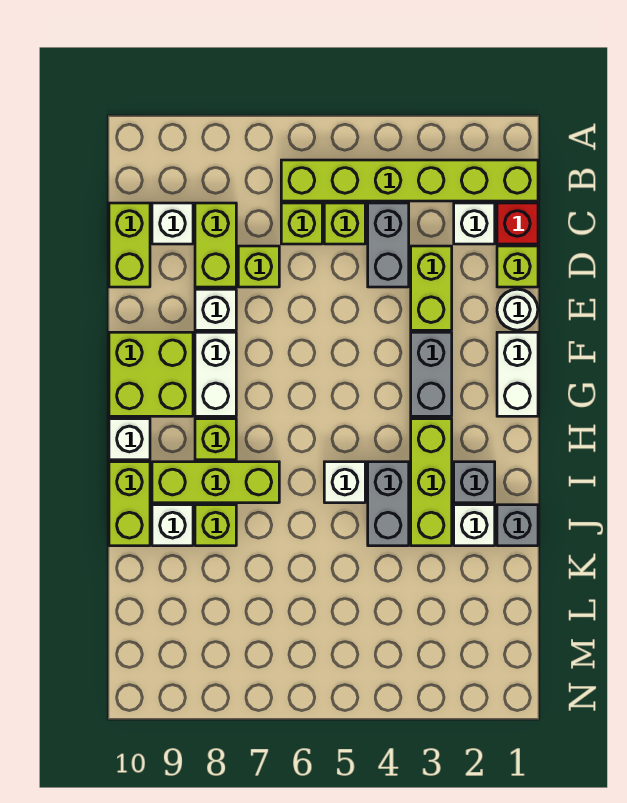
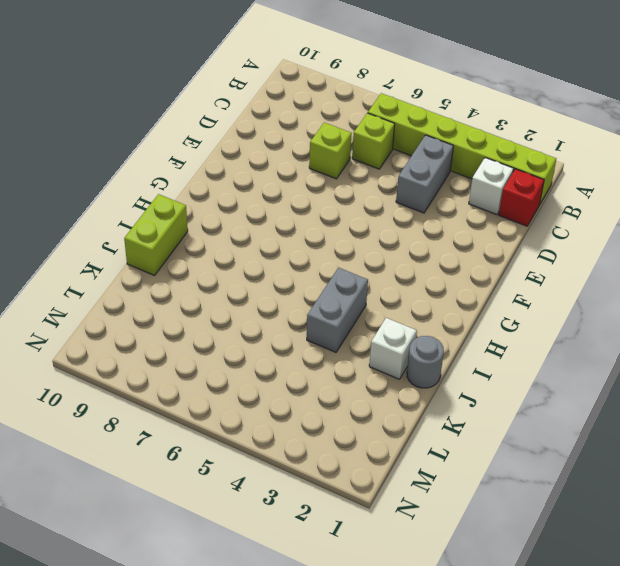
grey round brick J1 level 1 -> grey brick J1 level 1
none -> lime brick C5 level 1
none -> lime brick C8:D8 level 1
none -> white brick C9 level 1
none -> lime brick C10:D10 level 1

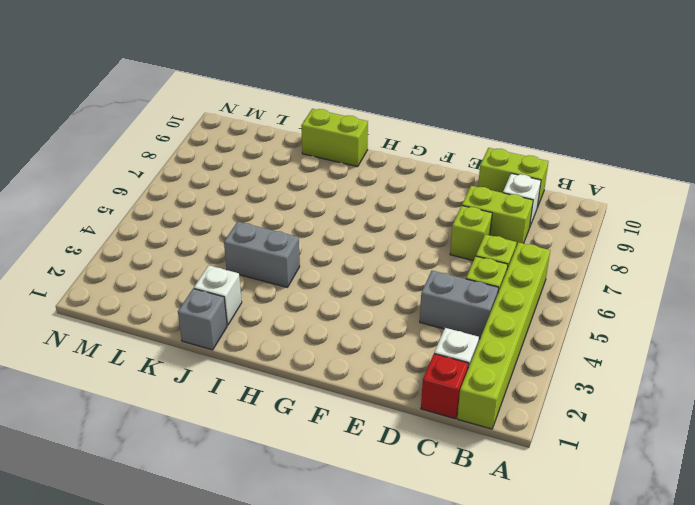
none -> lime brick D1 level 1
none -> lime brick D3:E3 level 1
none -> white round brick E1 level 1
none -> white brick E8 level 1

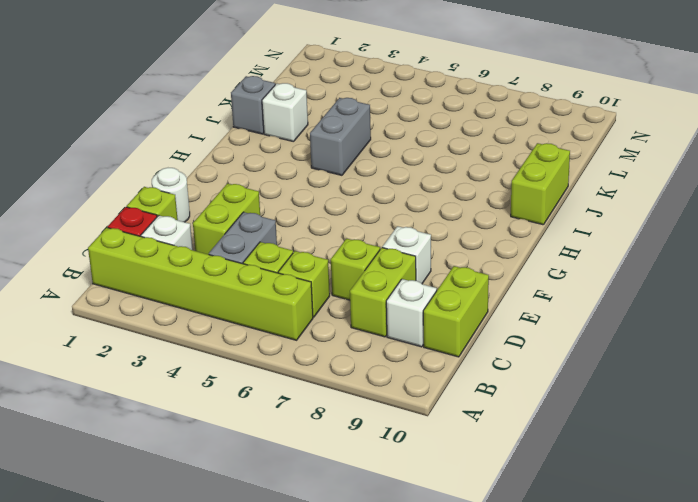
none -> white brick F1:G1 level 1
none -> grey brick F3:G3 level 1
none -> white brick F8:G8 level 1
none -> lime brick F9:G10 level 1

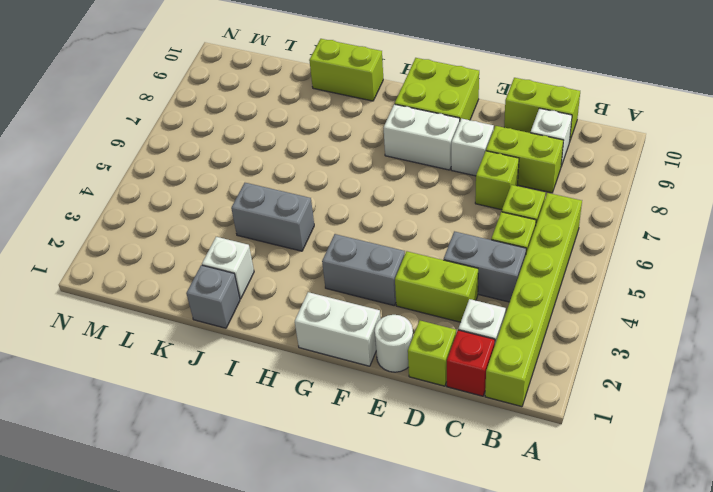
none -> lime brick H3:J3 level 1
none -> lime brick H8 level 1
none -> white brick H10 level 1
none -> grey brick I2 level 1

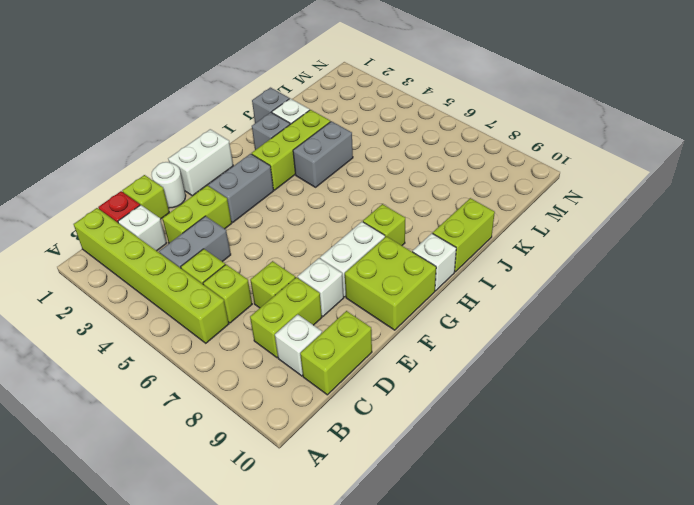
none -> white brick I5 level 1
none -> lime brick I7:I9 level 1
none -> lime brick J8 level 1
none -> white brick J9 level 1

